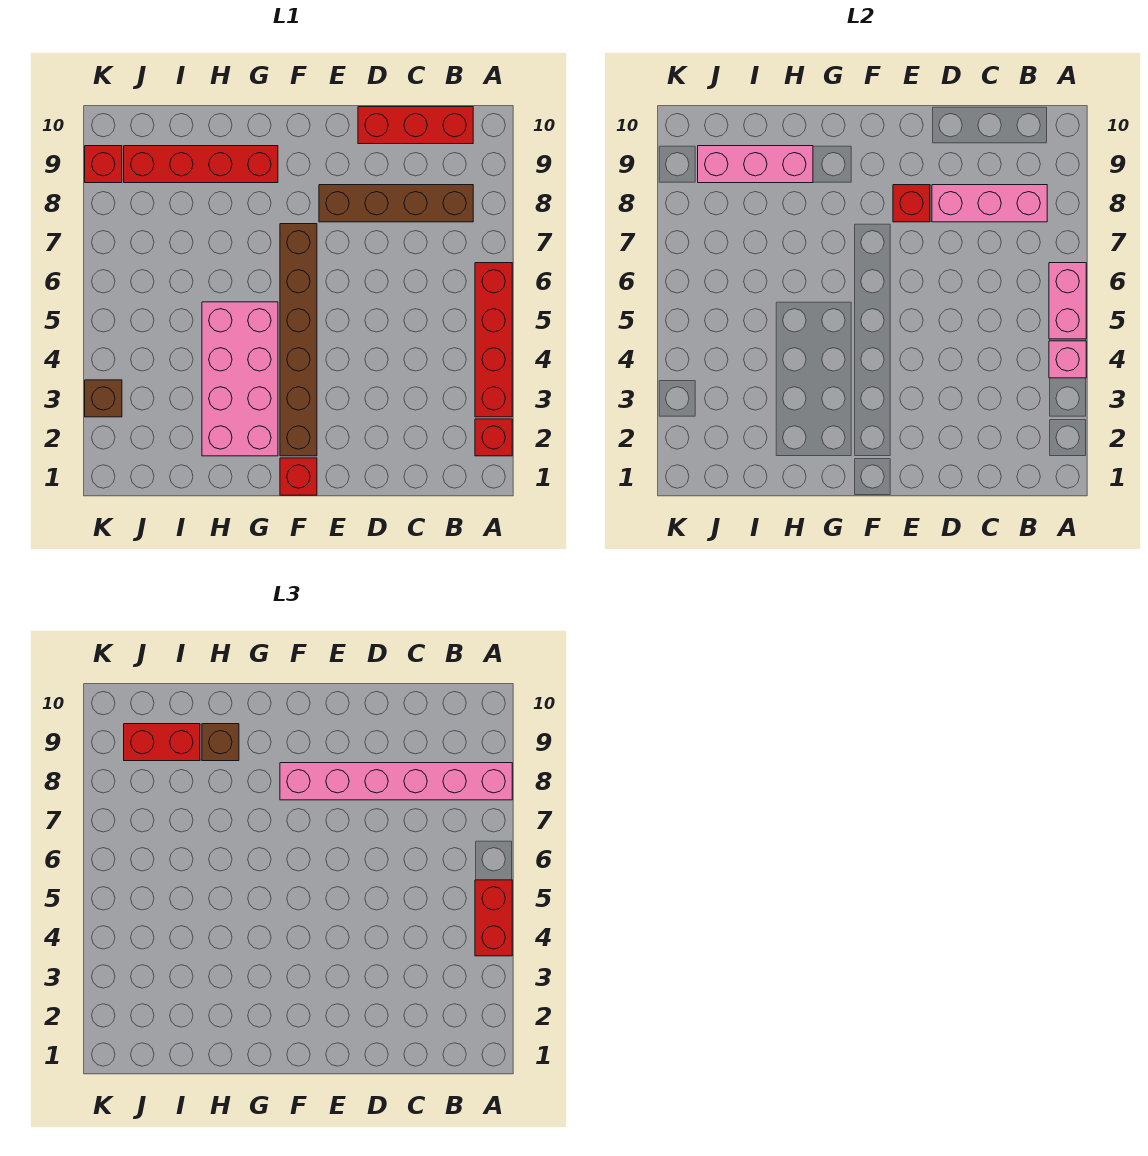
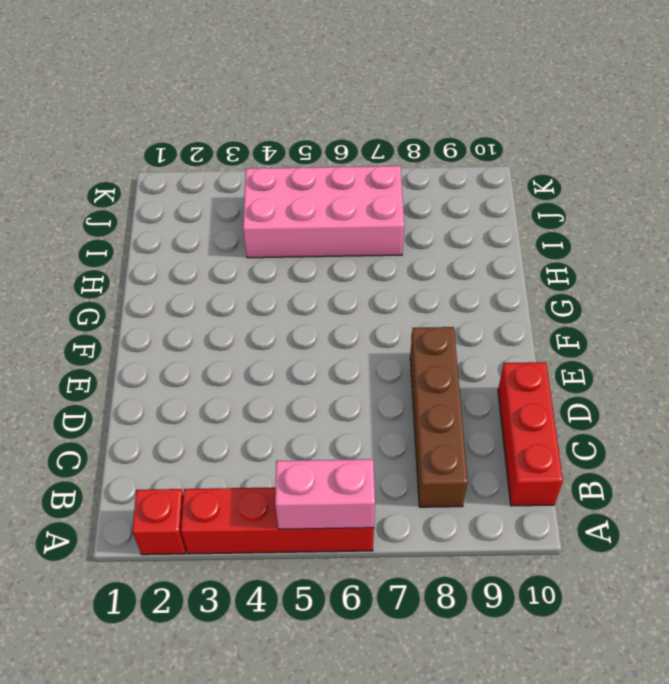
pink brick I4:J7 level 1 -> pink brick G2:H5 level 1
none -> red brick F1 level 1
none -> brown brick F2:F7 level 1
none -> red brick G9:J9 level 1

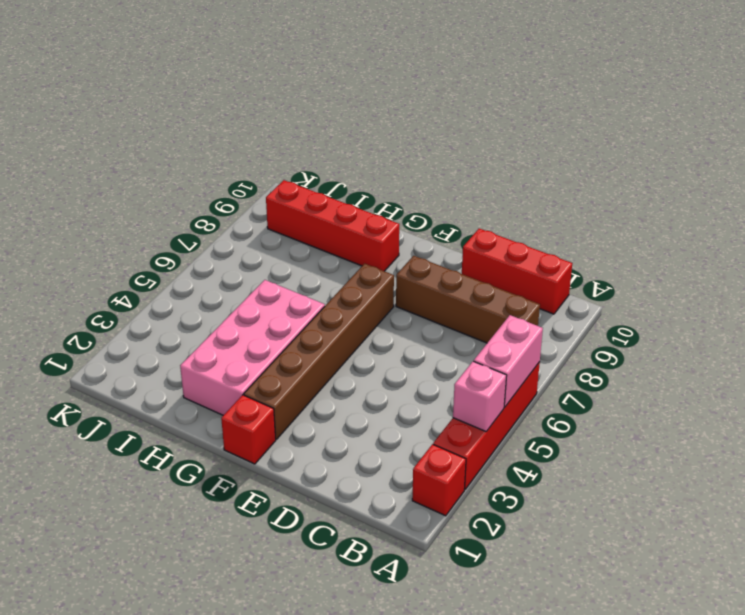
none -> brown brick K3 level 1
none -> red brick K9 level 1
none -> pink brick B8:D8 level 2

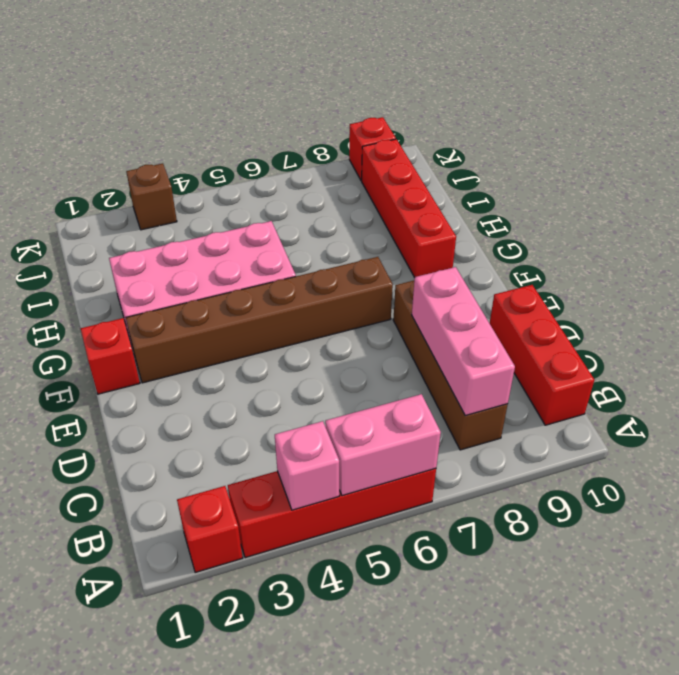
none -> red brick E8 level 2
none -> pink brick H9:J9 level 2
none -> red brick A4:A5 level 3

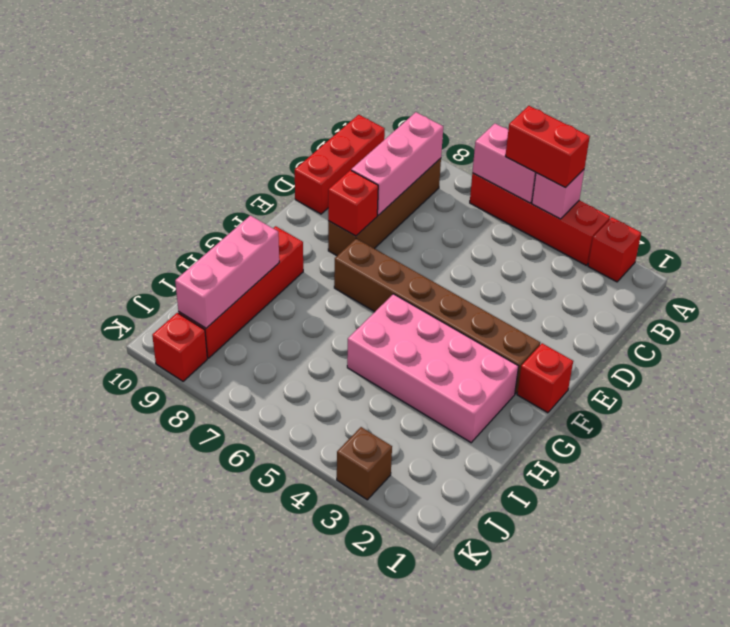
none -> pink brick A8:F8 level 3
none -> brown brick H9 level 3
none -> red brick I9:J9 level 3

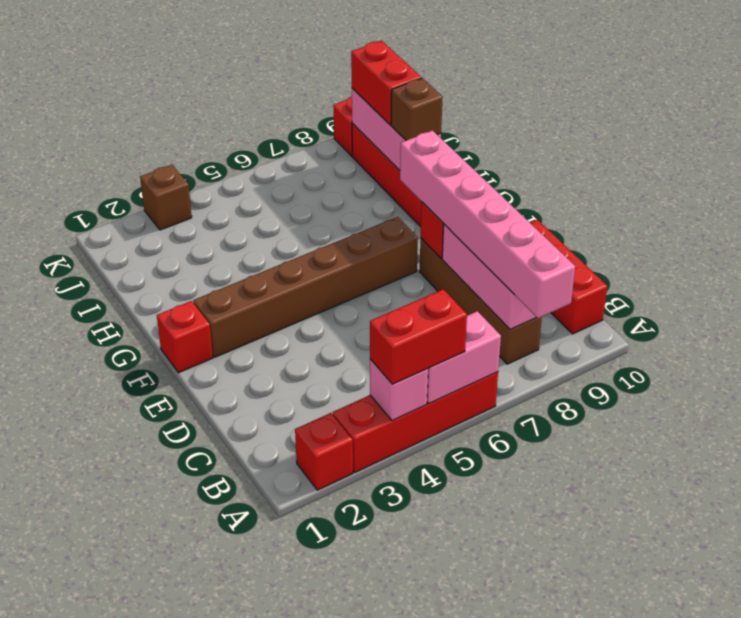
none -> pink brick G2:H5 level 1

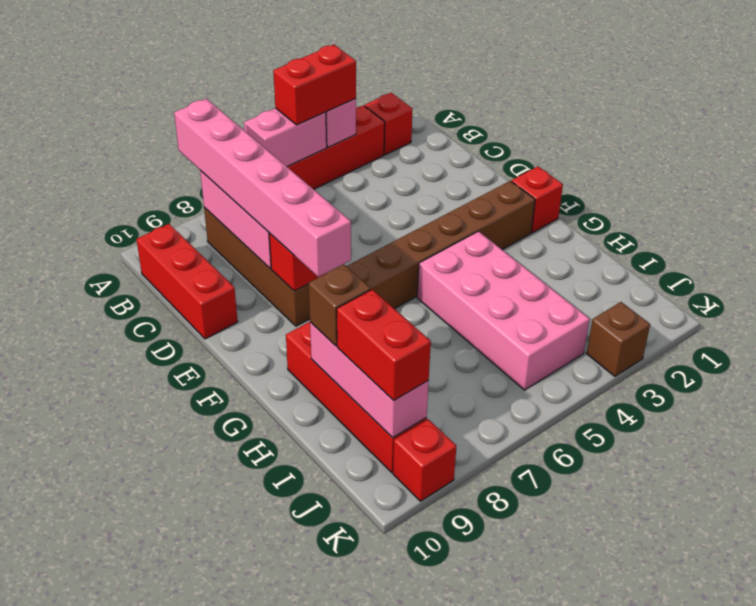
pink brick G4:J5 level 1 -> pink brick G2:H5 level 1

